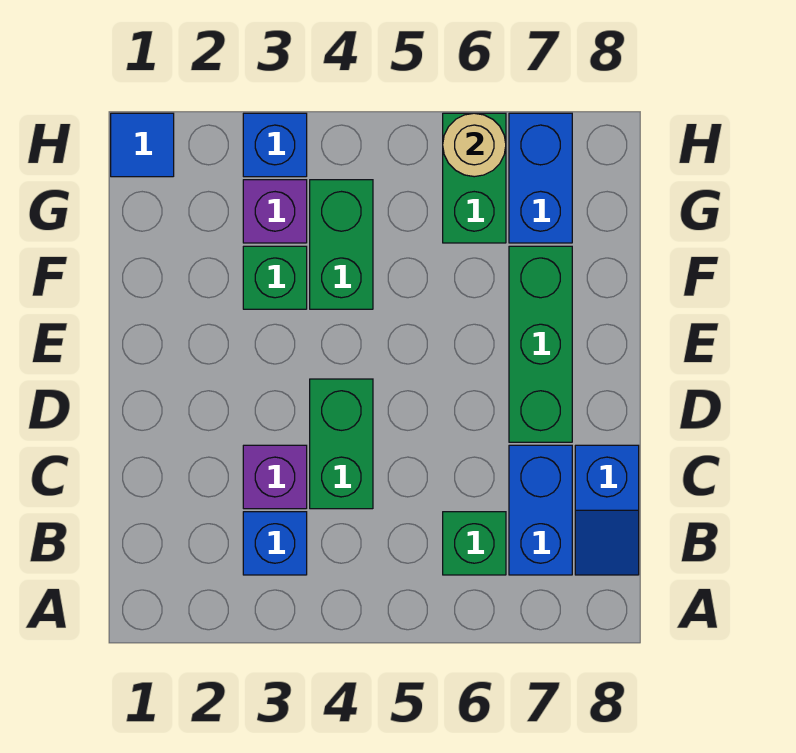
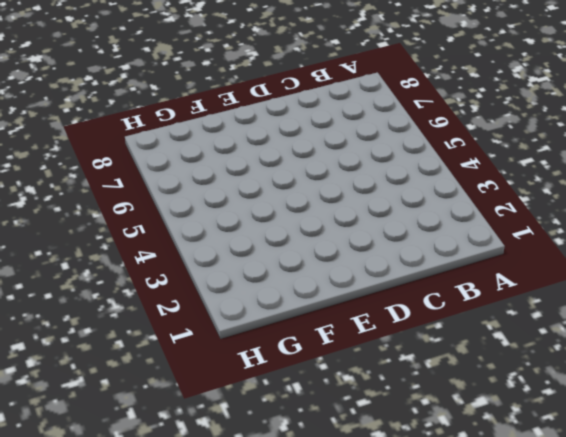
none -> blue brick B3 level 1
none -> green brick B6 level 1
none -> blue brick B7:C7 level 1

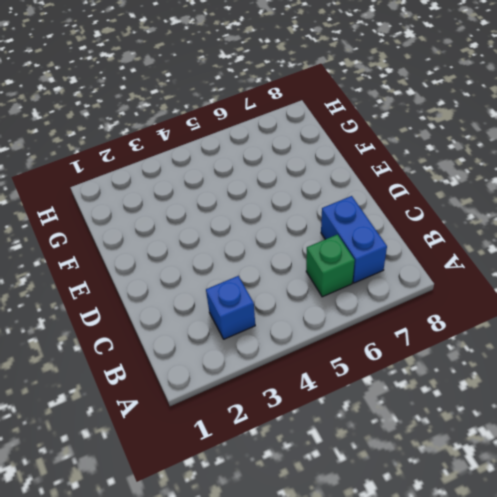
none -> blue slope B8:C8 level 1 top C
none -> purple brick C3 level 1
none -> green brick C4:D4 level 1

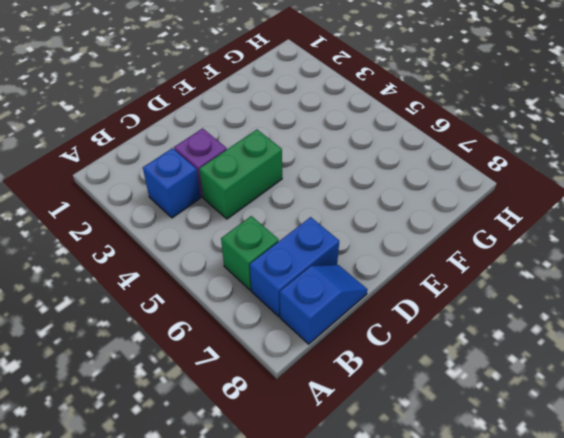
blue slope B8:C8 level 1 top B -> blue slope B8:C8 level 1 top C
none -> green brick D7:F7 level 1
none -> green brick F3 level 1
none -> green brick F4:G4 level 1

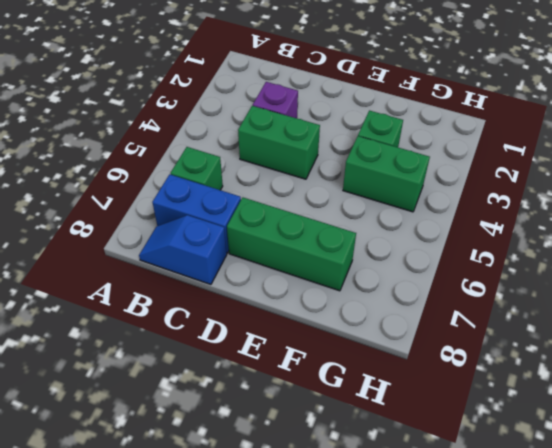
none -> blue brick B3 level 1
none -> purple brick G3 level 1
none -> green brick G6:H6 level 1

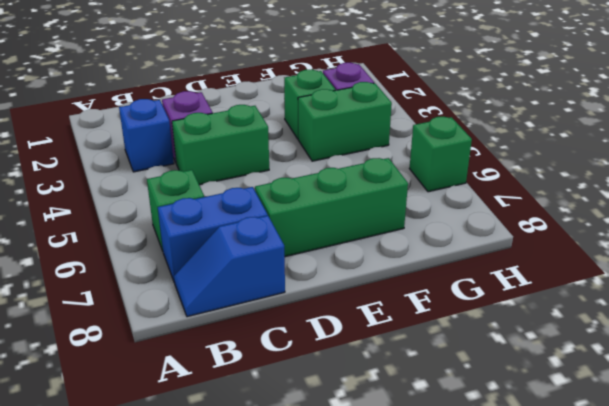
green brick H6 level 1 -> green brick G6:H6 level 1
none -> blue brick G7:H7 level 1
none -> blue tile H1 level 1
none -> blue brick H3 level 1

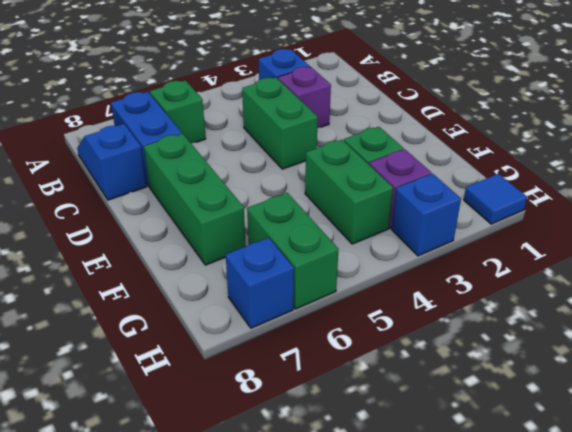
blue brick H7 level 1 -> blue brick G7:H7 level 1
none -> tan round brick H6 level 2

